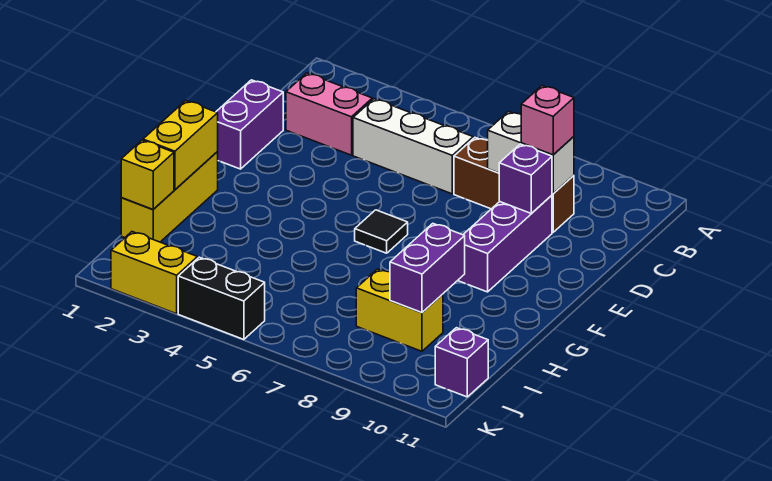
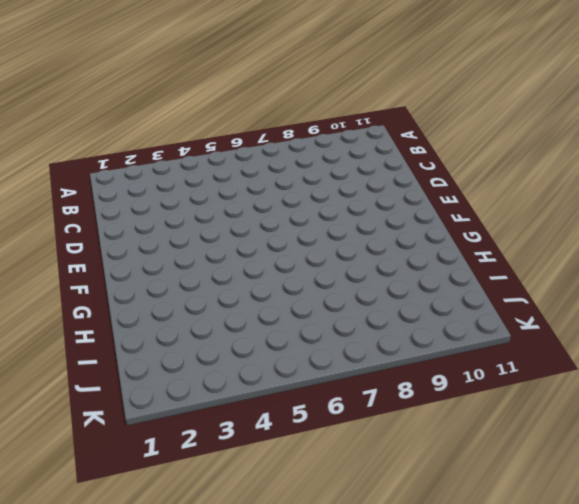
none -> pink brick C2:C3 level 1
none -> white brick C4:C6 level 1
none -> brown brick C7:C9 level 1

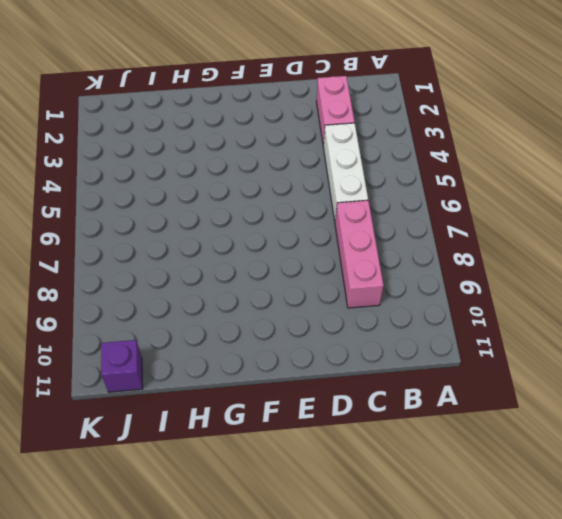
pink brick C7:C9 level 1 -> brown brick C7:C9 level 1
none -> purple brick D1:E1 level 1
none -> purple brick D9:F9 level 1
none -> black tile F6 level 1

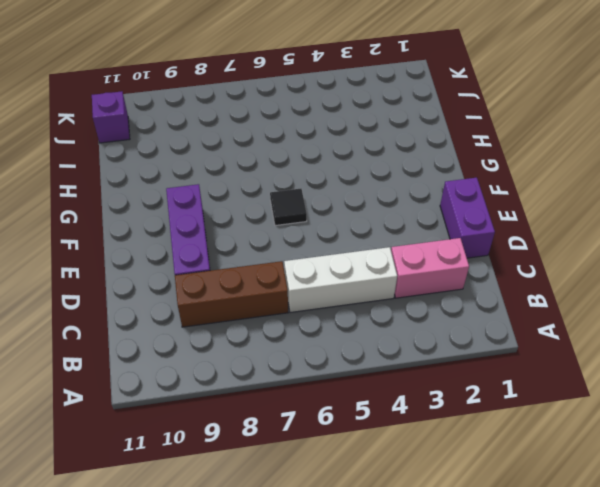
none -> yellow brick G1:I1 level 1
none -> yellow brick I8:I9 level 1
none -> yellow brick K2:K3 level 1

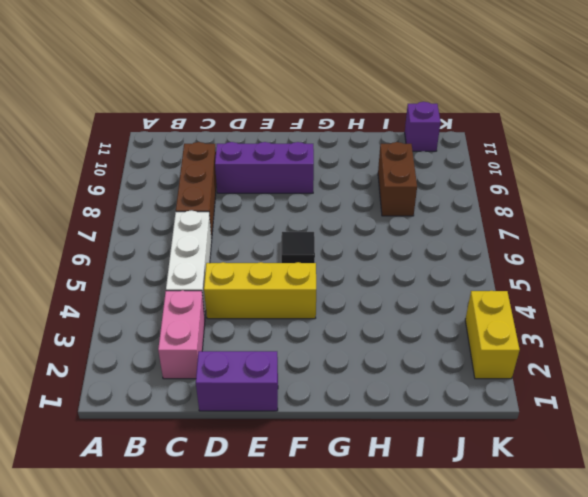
yellow brick D4:F4 level 1 -> yellow brick G1:I1 level 1
brown brick I8:I9 level 1 -> yellow brick I8:I9 level 1
none -> black brick K4:K5 level 1
none -> white brick C8:C9 level 2
none -> purple brick D9 level 2

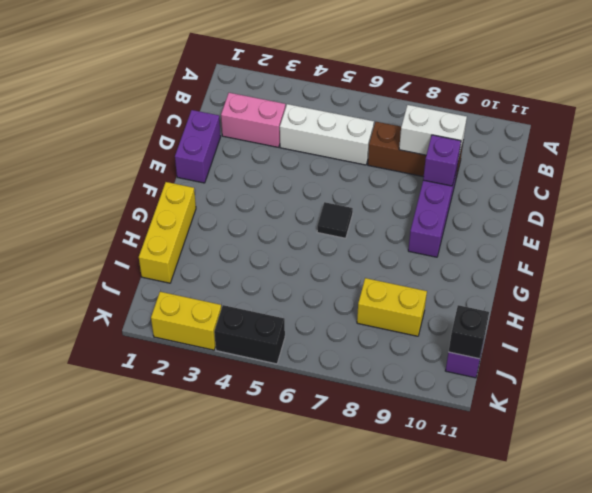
black brick J11 level 2 -> none
none -> yellow brick G1:H1 level 2
none -> purple brick H9:I9 level 2
none -> yellow brick I1 level 2

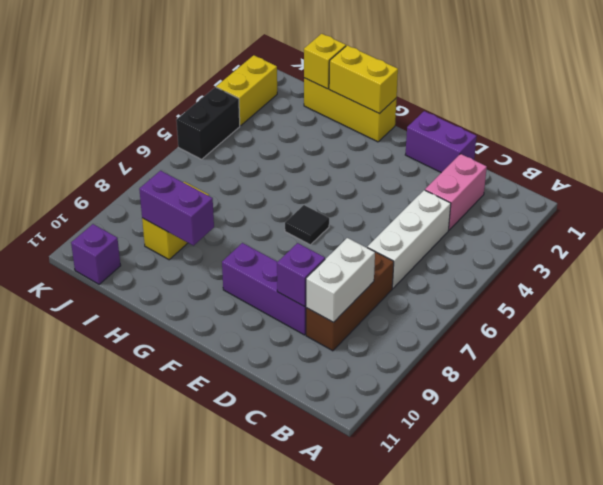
none -> pink brick C9 level 3

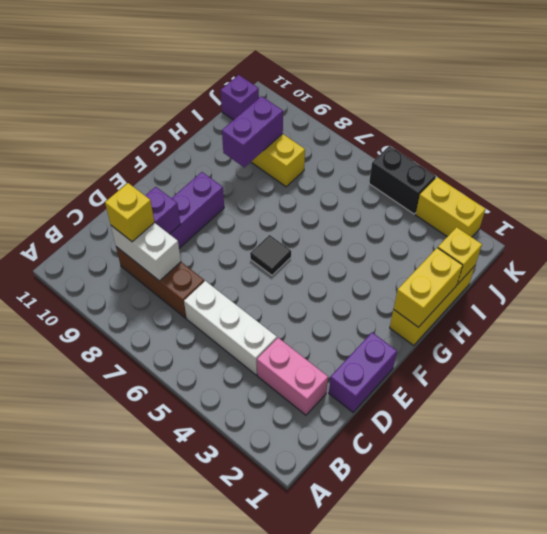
yellow brick C9 level 3 -> pink brick C9 level 3

